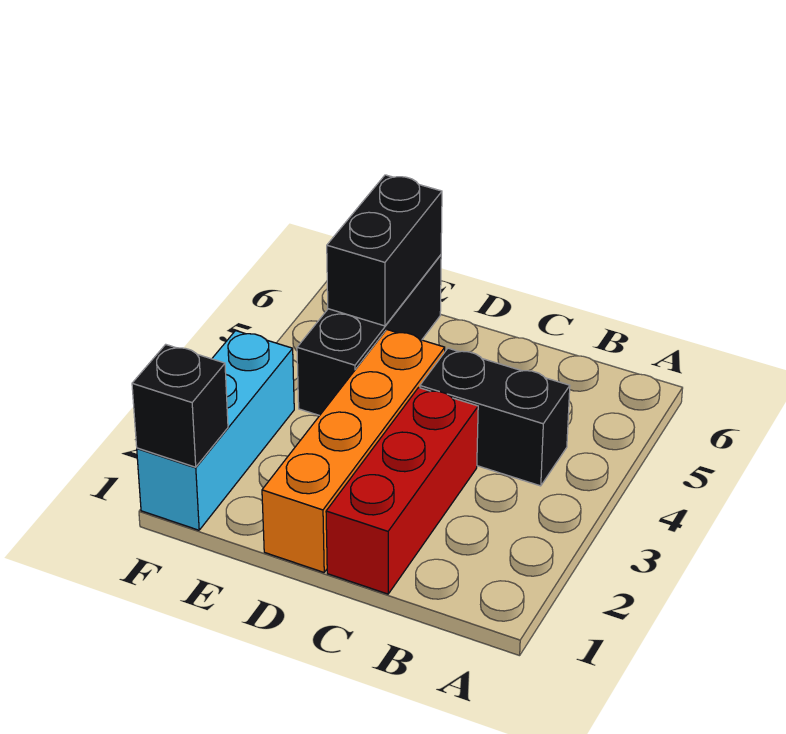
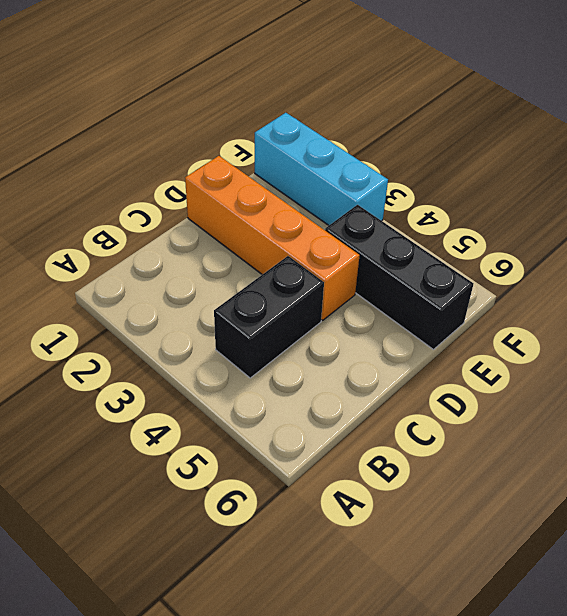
none -> red brick C1:C3 level 1
none -> black brick E5:E6 level 2

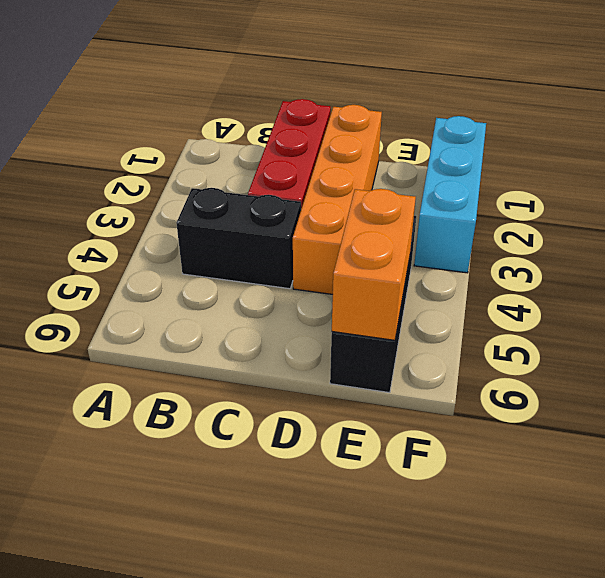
orange brick E5:E6 level 2 -> black brick E5:E6 level 2
none -> black brick F1 level 2

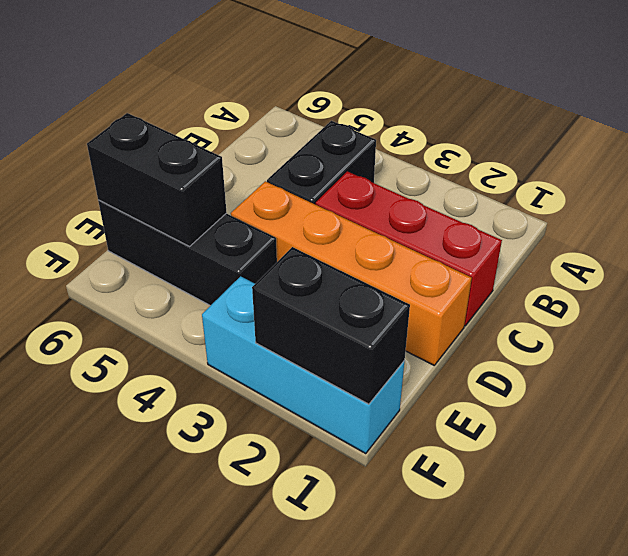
black brick F1:F2 level 2 -> black brick F1 level 2

